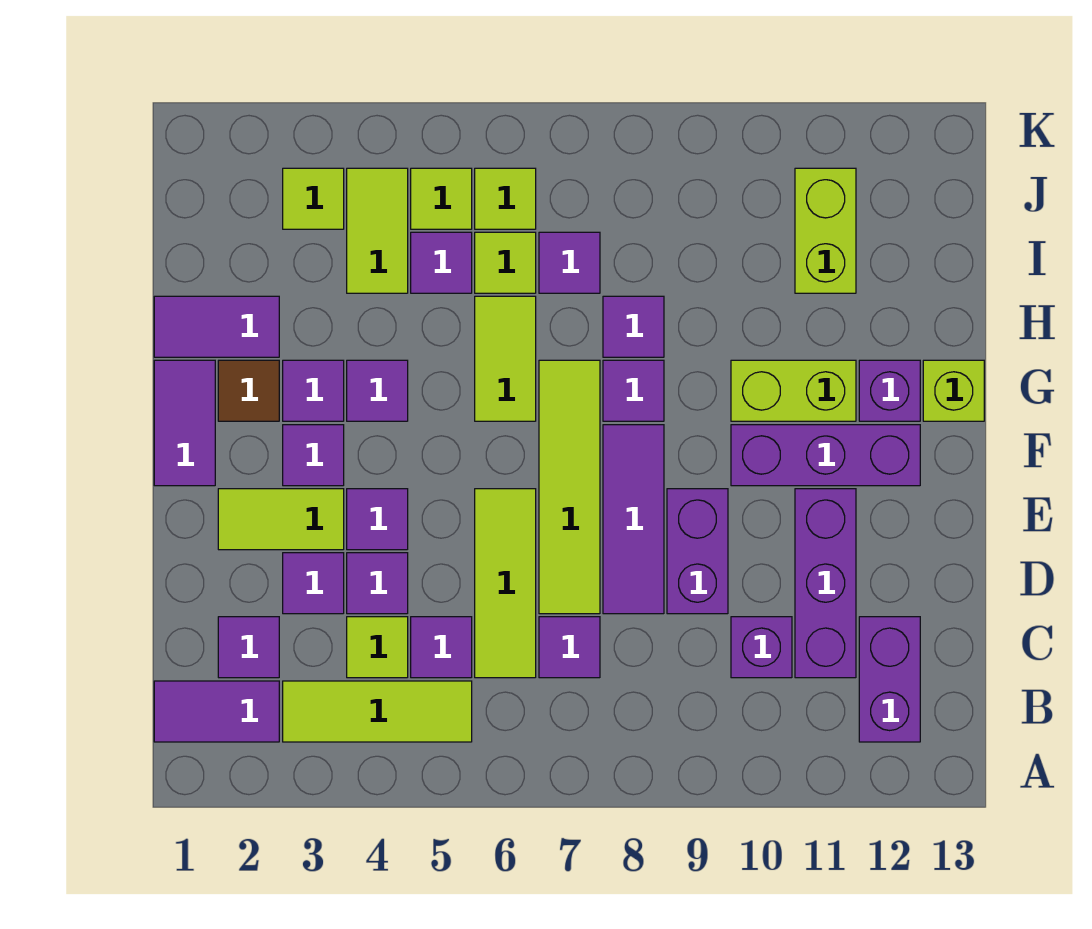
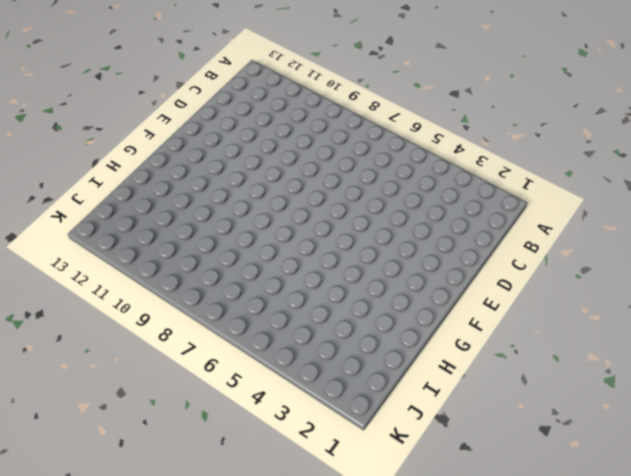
none -> purple tile B1:B2 level 1
none -> lime tile B3:B5 level 1
none -> purple brick B12:C12 level 1
none -> purple tile C2 level 1

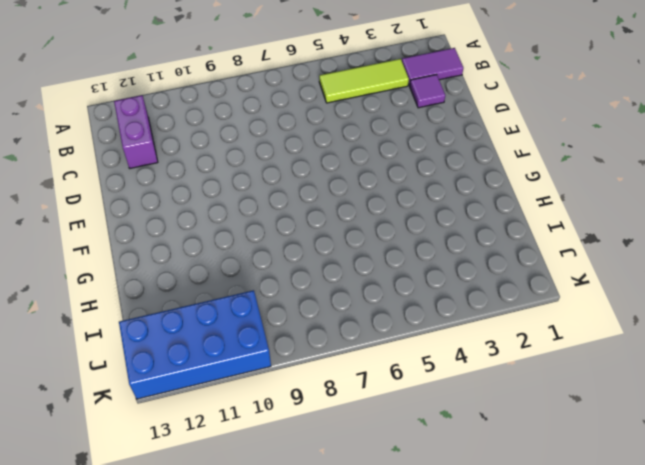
blue brick J10:K13 level 1 -> lime brick I11:J11 level 1
none -> lime tile C4 level 1
none -> purple tile C5 level 1
none -> lime tile C6:E6 level 1
none -> purple tile C7 level 1

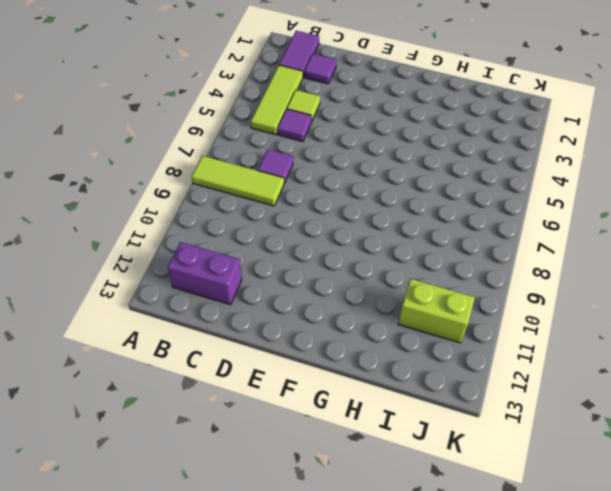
lime tile A8:C8 level 1 -> lime tile C6:E6 level 1
none -> purple brick C10 level 1
none -> purple brick C11:E11 level 1
none -> purple tile D3 level 1
none -> purple tile D4 level 1

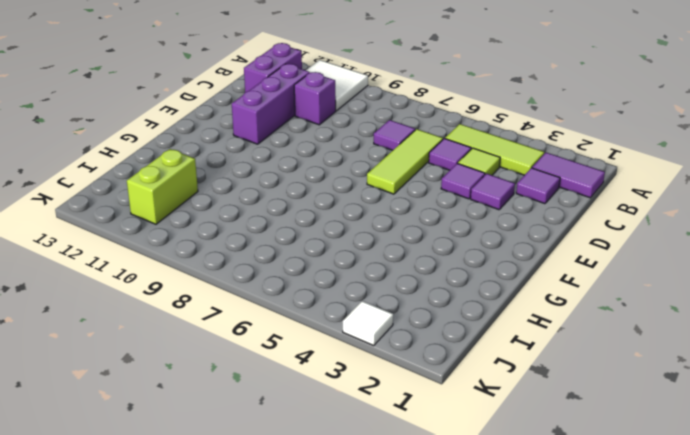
white tile A10:B11 level 1 -> none
white tile K3 level 1 -> none
none -> lime tile D7:G7 level 1
none -> purple tile D8:F8 level 1
none -> purple brick D9:E9 level 1
none -> lime tile E2:E3 level 1

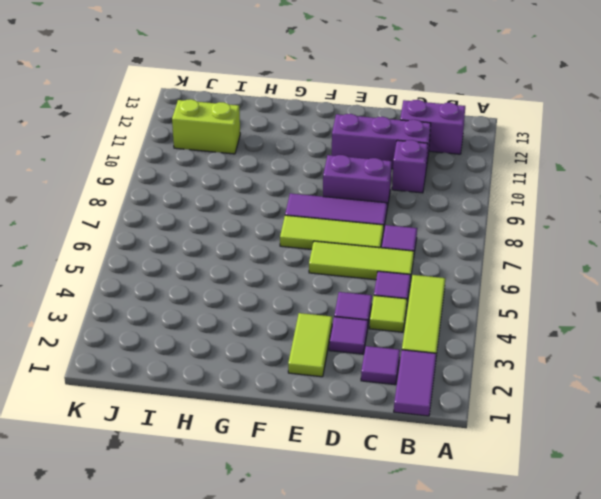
lime tile D7:F7 level 1 -> lime tile D7:G7 level 1
none -> purple tile E4 level 1
none -> purple tile F1:G1 level 1
none -> purple tile F3 level 1
none -> purple brick F10:F12 level 1

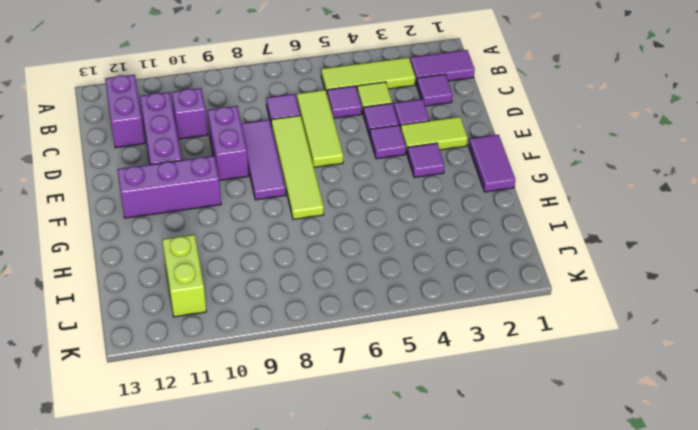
none -> brown tile G2 level 1
none -> purple tile G3 level 1
none -> purple tile G4 level 1
none -> lime tile G6:H6 level 1

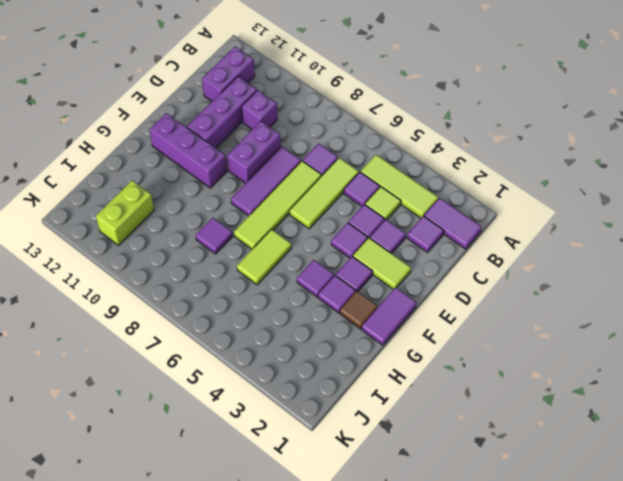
none -> purple tile G8 level 1
none -> lime brick G10:G11 level 1
none -> purple brick G12 level 1
none -> lime brick G13 level 1

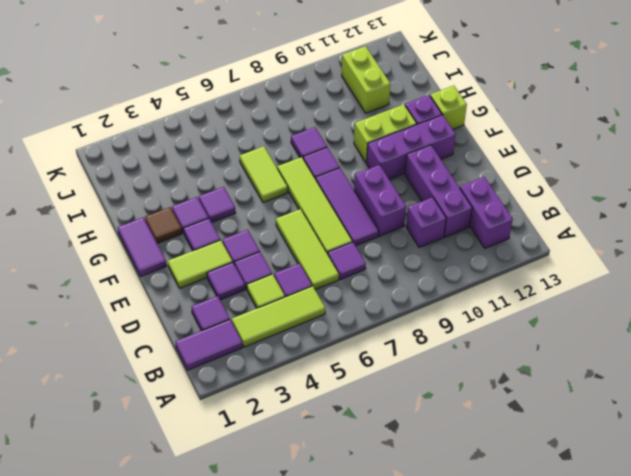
none -> purple tile H1:H2 level 1
none -> lime tile I4:J4 level 1
none -> purple tile I5 level 1
none -> lime tile I6 level 1

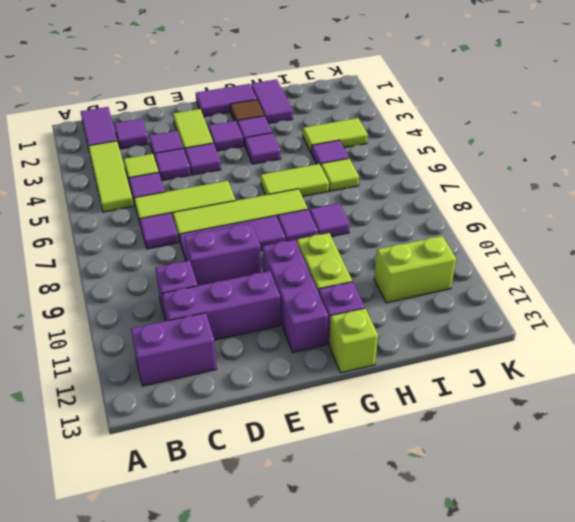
none -> purple tile I7 level 1
none -> lime tile J3 level 1
none -> lime tile J5 level 1
none -> lime tile J6 level 1

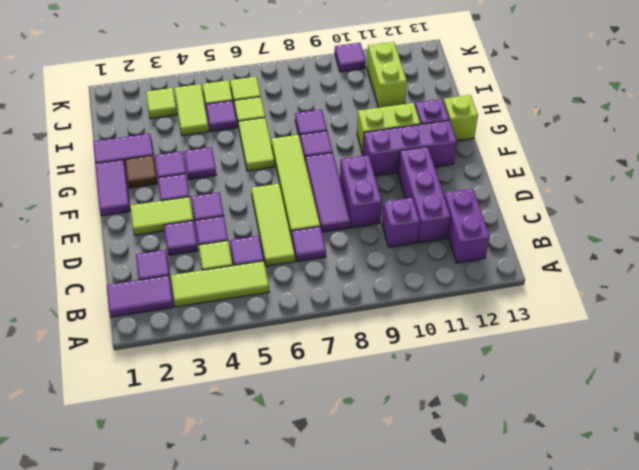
purple tile K10 level 1 -> purple tile I7 level 1

